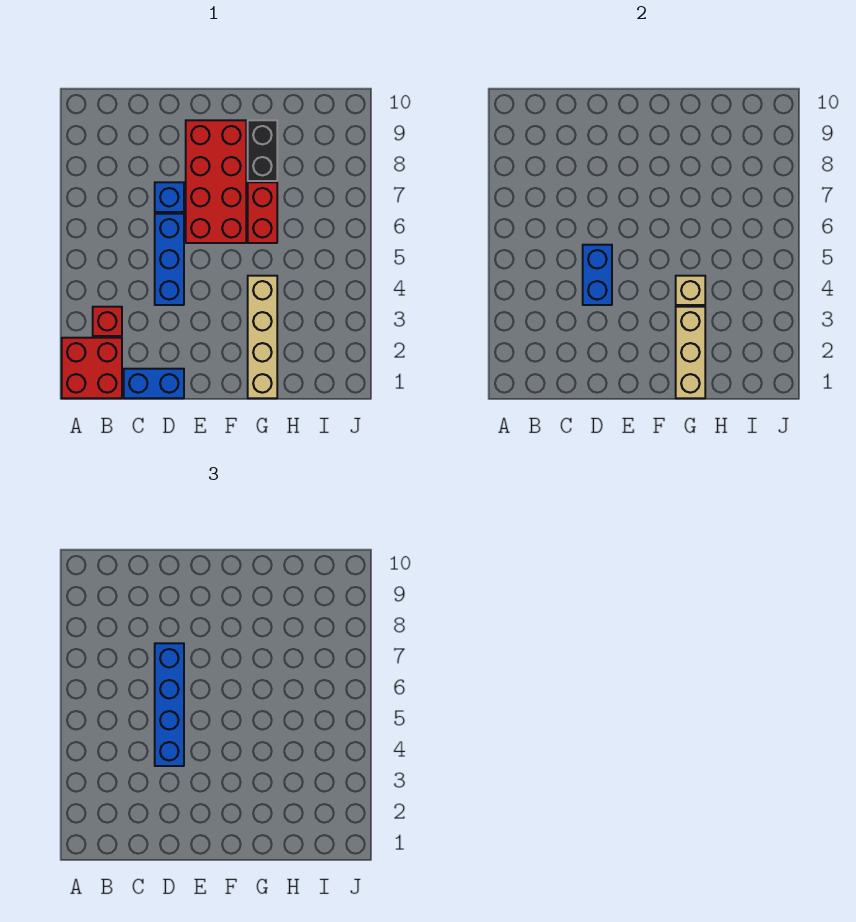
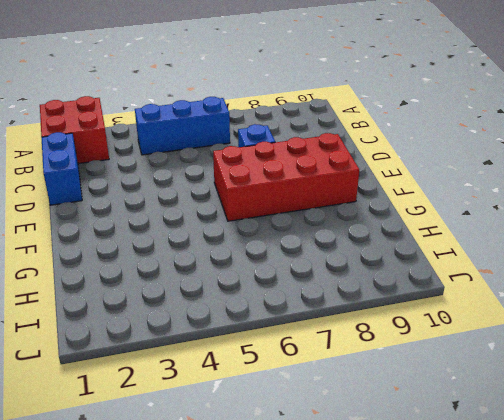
blue brick B4:B6 level 1 -> blue brick D4:D6 level 1
none -> red brick B3 level 1
none -> tan brick G1:G4 level 1
none -> red brick G6:G7 level 1

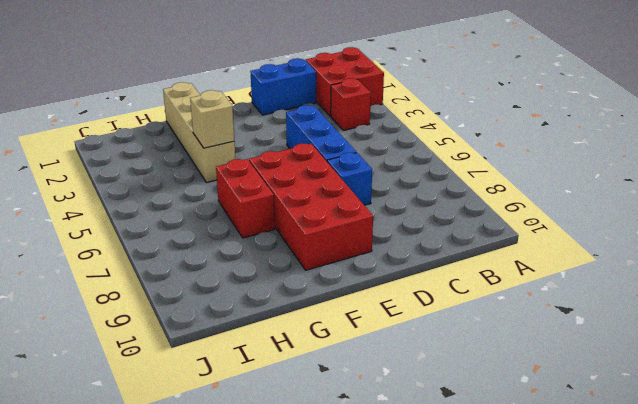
none -> black brick G8:G9 level 1
none -> blue brick D4:D5 level 2
none -> tan brick G1:G3 level 2

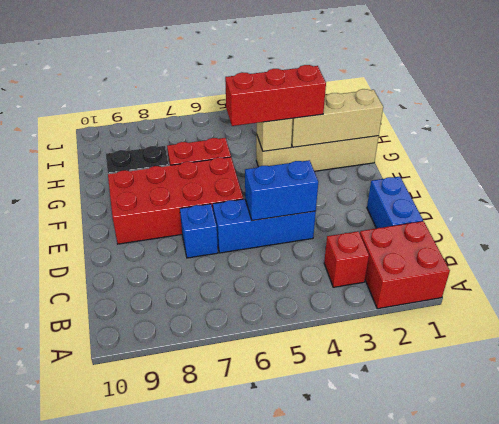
red brick G3:G5 level 3 -> none
none -> blue brick D4:D7 level 3

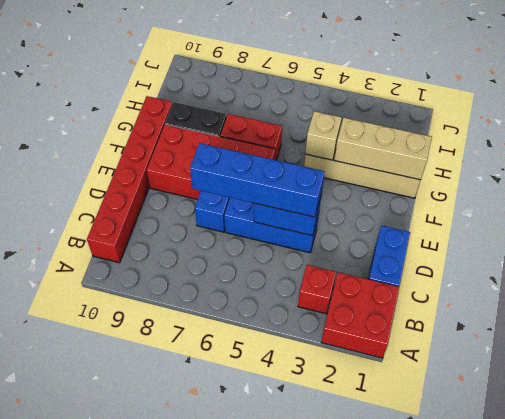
red brick B10:G10 level 1 -> none

